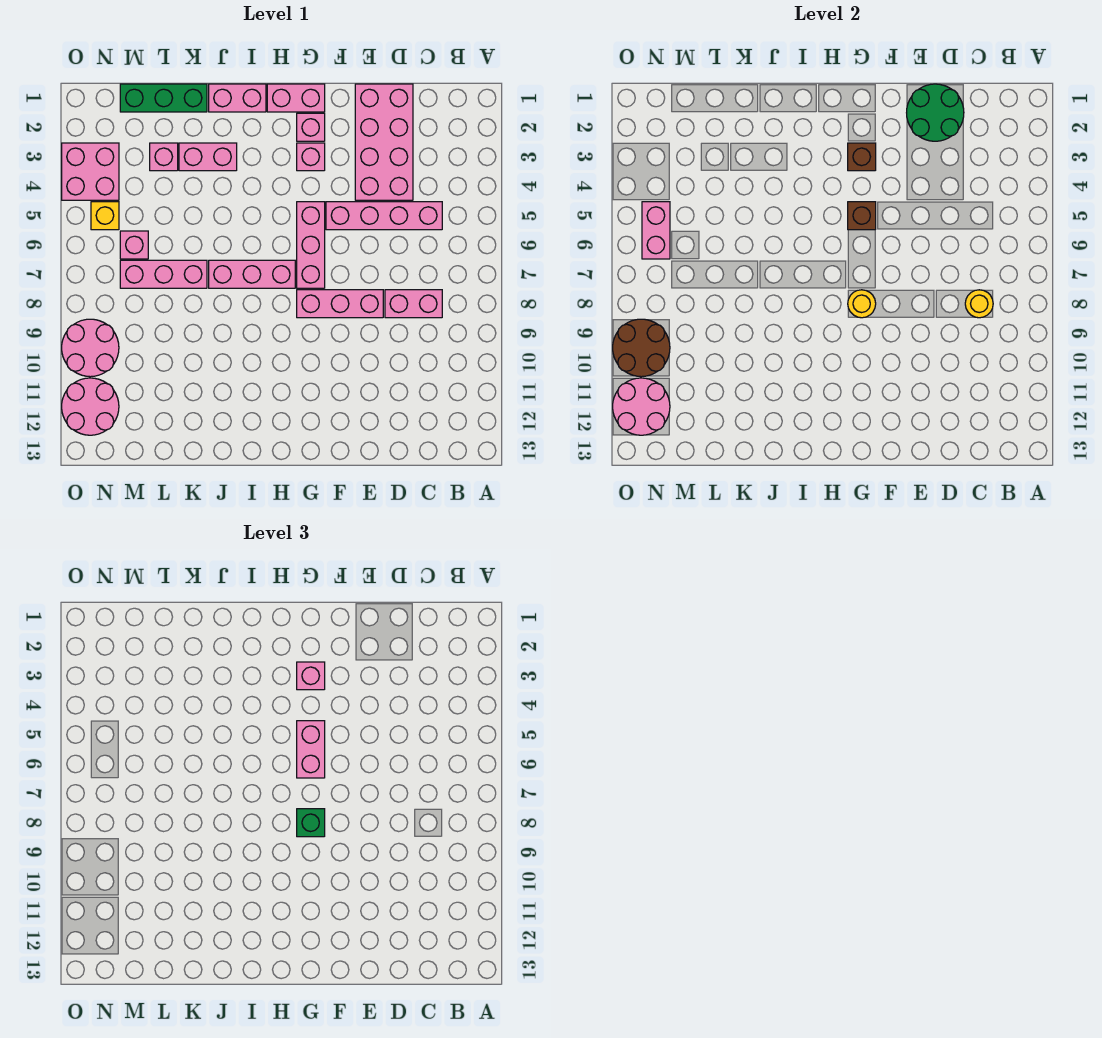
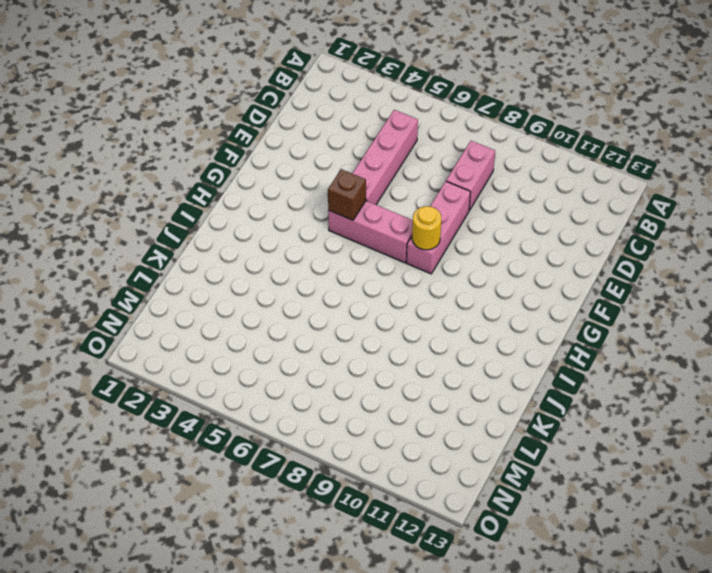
none -> pink brick D1:E4 level 1
none -> pink brick G1:H1 level 1
none -> pink brick G2 level 1
none -> pink brick G3 level 1

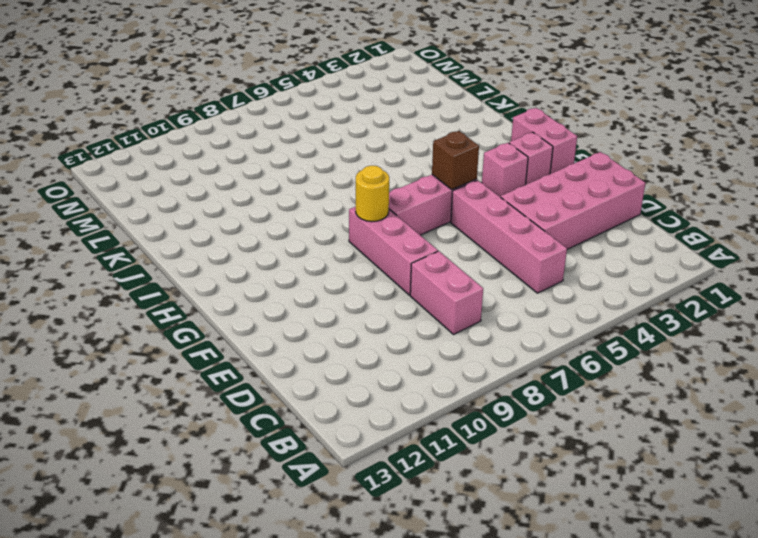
none -> pink brick H7:J7 level 1
none -> pink brick I1:J1 level 1
none -> pink brick J3:K3 level 1
none -> green brick K1:M1 level 1

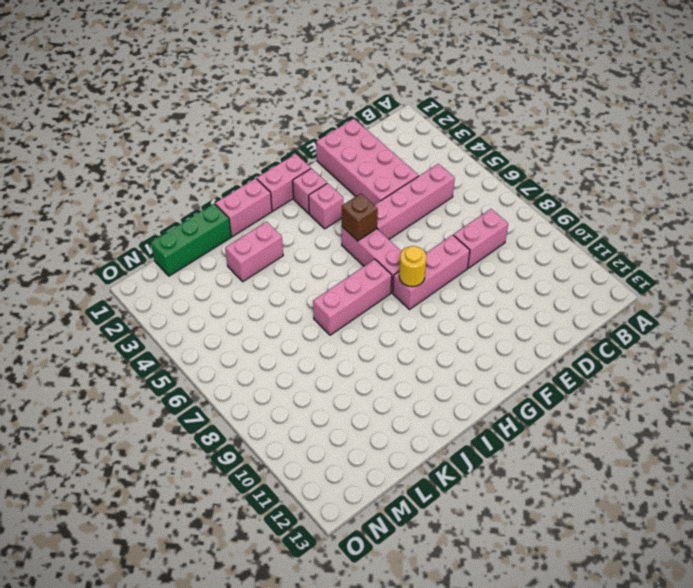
none -> pink brick K7:M7 level 1
none -> pink brick L3 level 1
none -> pink brick M6 level 1
none -> pink brick N3:O4 level 1

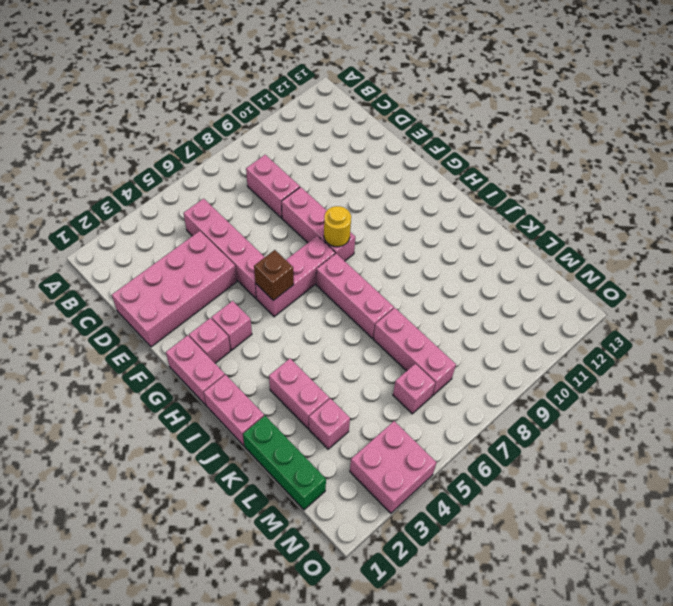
none -> yellow brick N5 level 1
none -> pink round brick N9:O10 level 1
none -> pink round brick N11:O12 level 1
none -> yellow round brick C8 level 2

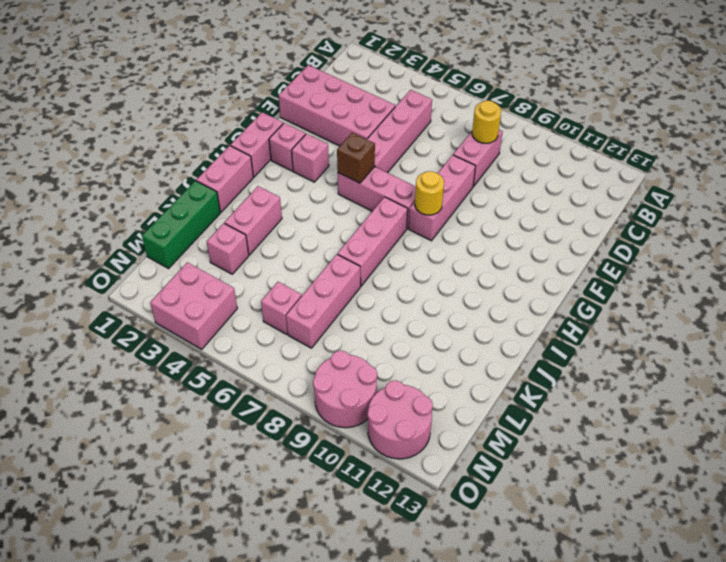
none -> yellow brick N5 level 1
none -> green round brick D1:E2 level 2
none -> brown brick G3 level 2
none -> pink brick N5:N6 level 2

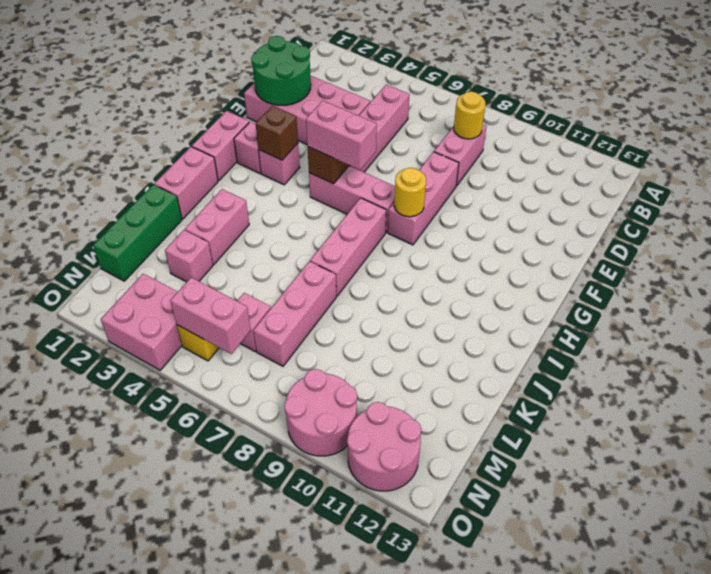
none -> brown round brick N9:O10 level 2
none -> pink round brick N11:O12 level 2
none -> pink brick G3 level 3
none -> green brick G8 level 3

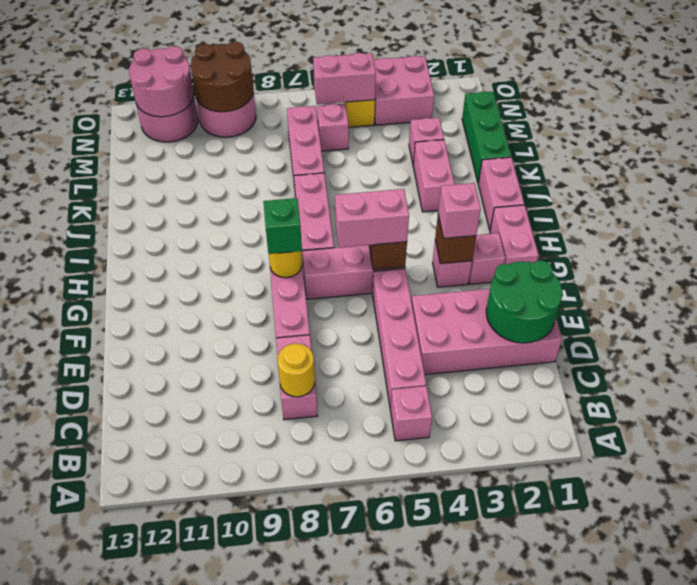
pink brick B5 level 1 -> none

